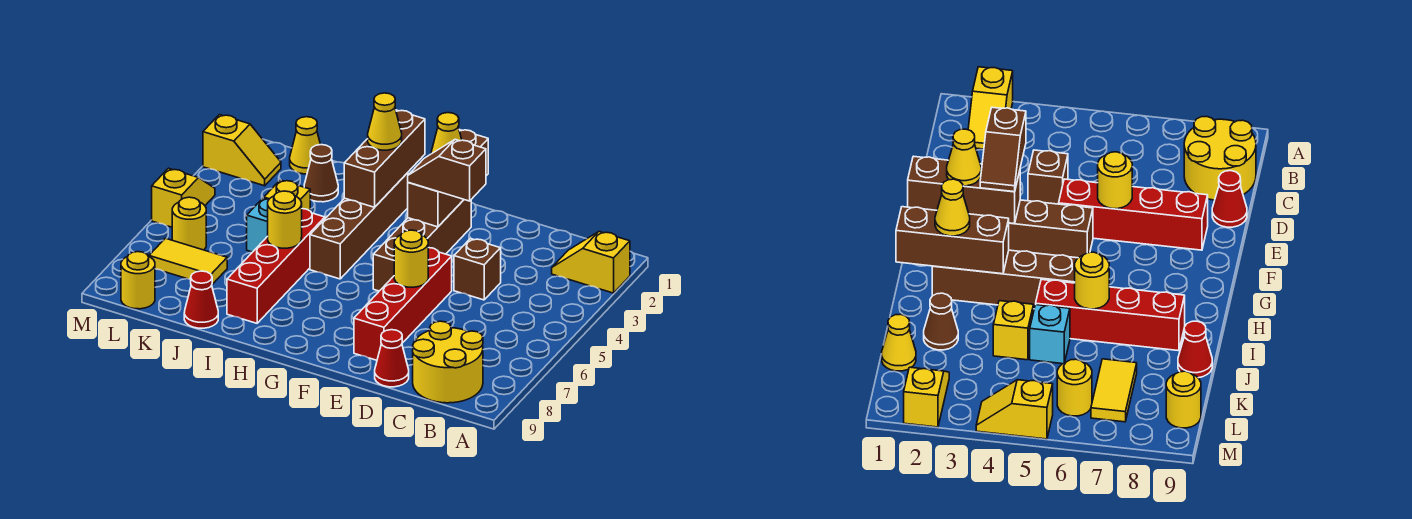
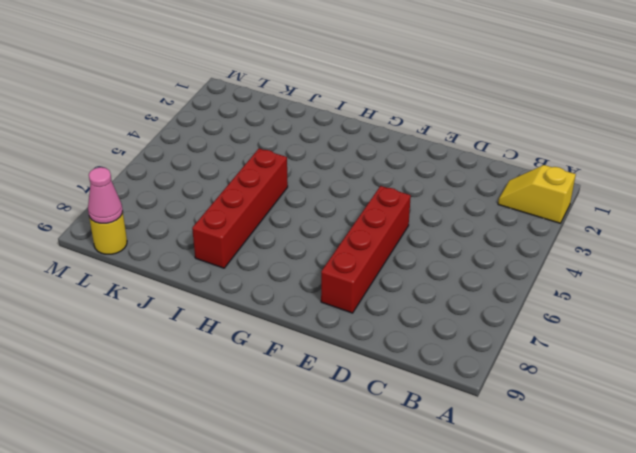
pink cone L9 level 2 -> none
none -> yellow round brick B8:C9 level 1
none -> brown brick D4 level 1
none -> red cone D9 level 1

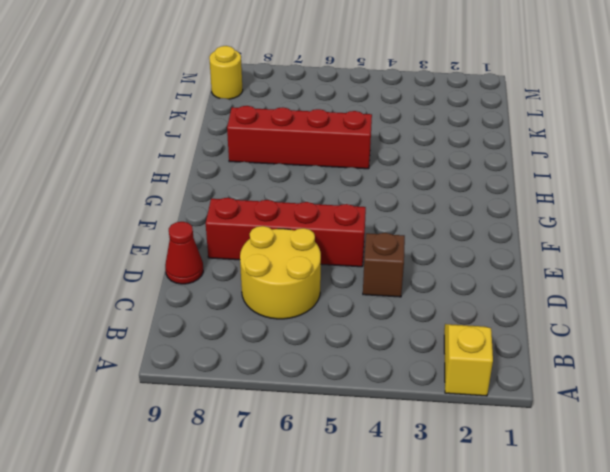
yellow round brick C6:D7 level 1 -> yellow round brick B8:C9 level 1
none -> brown brick F2:F5 level 1
none -> brown brick H2:H5 level 1
none -> brown cone J2 level 1

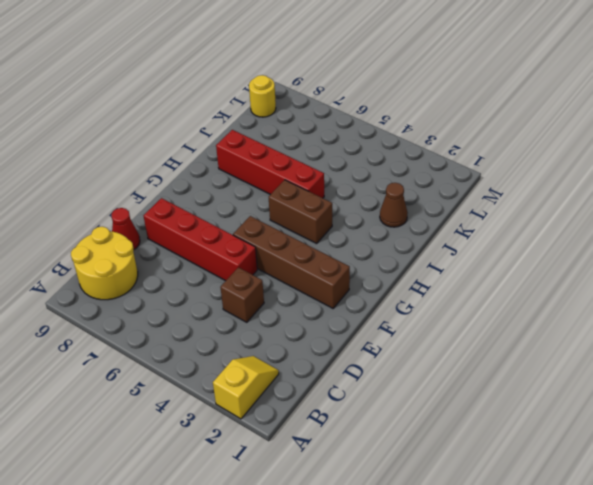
brown brick H4:H5 level 1 -> brown brick H2:H5 level 1
none -> yellow brick J4 level 1
none -> cyan brick J5 level 1
none -> red cone J9 level 1

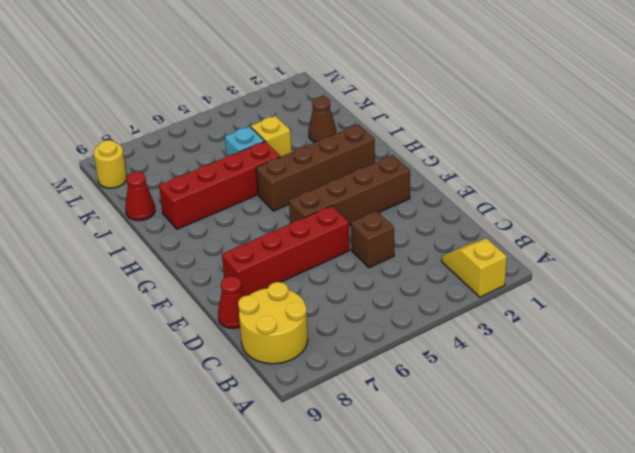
none -> yellow cone K1 level 1
none -> yellow tile K7:L7 level 1
none -> yellow slope L2:M2 level 1 top M

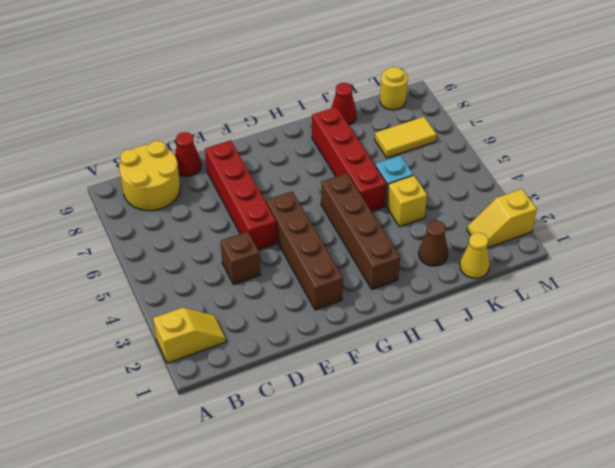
none -> yellow round brick L6 level 1
none -> yellow slope M4:M5 level 1 top 5
none -> yellow round brick E6 level 2

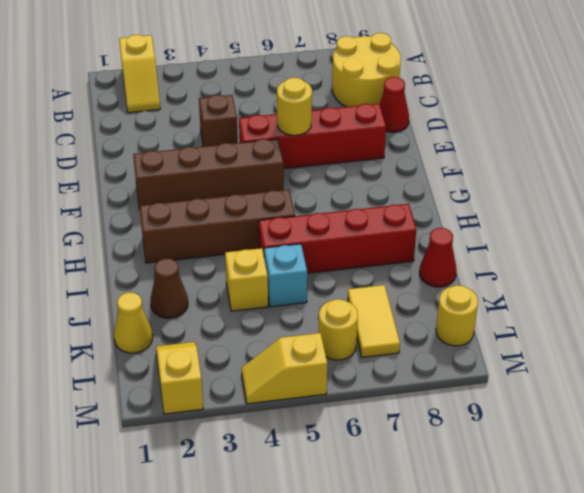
none -> brown brick F1:F3 level 2
none -> brown brick H1:H3 level 2
none -> yellow round brick I6 level 2

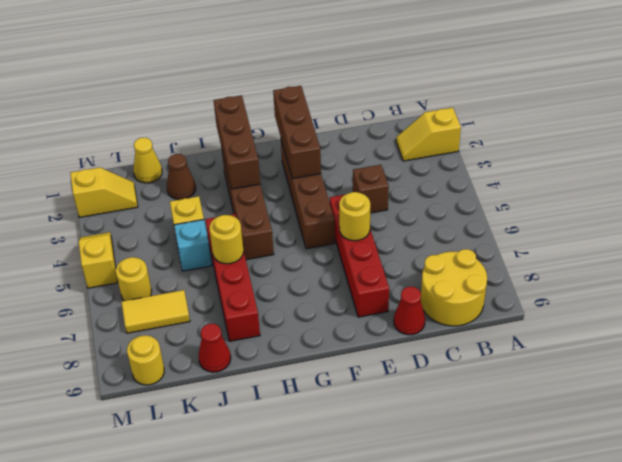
none -> brown slope E3:F3 level 3 top E
none -> yellow cone F2 level 3
none -> yellow cone H2 level 3

